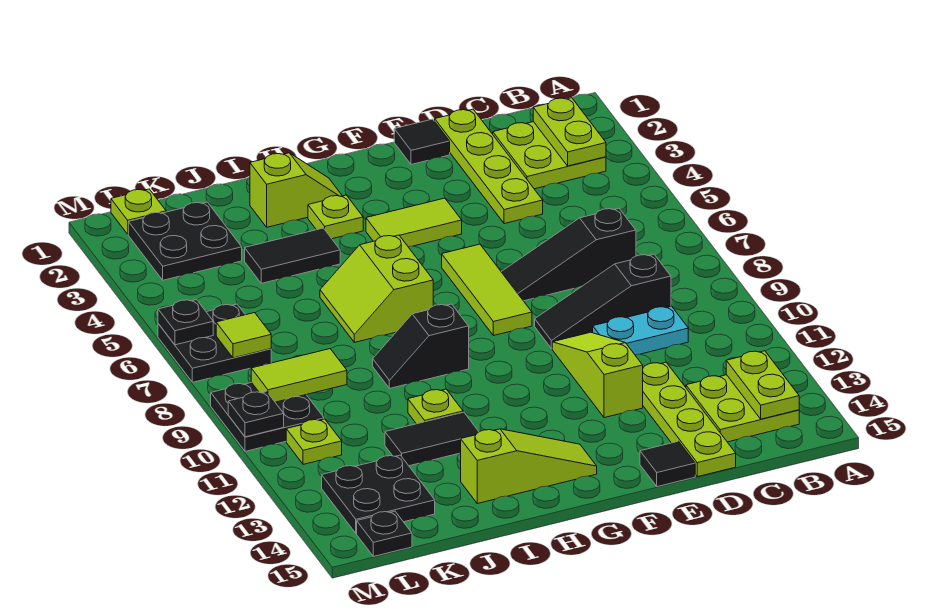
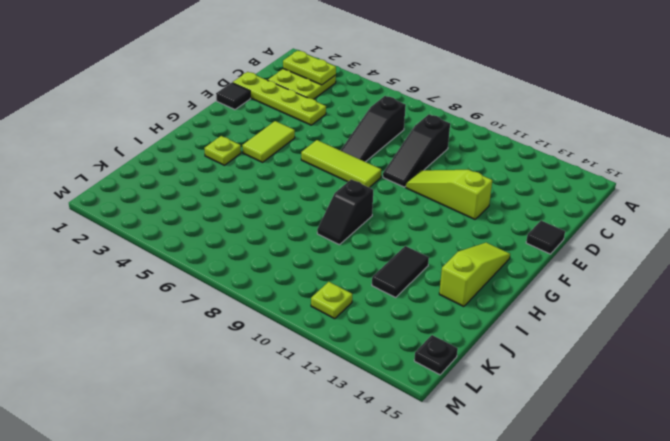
none -> lime plate B13:C14 level 1
none -> cyan plate C10:D10 level 1
none -> lime plate D12:D15 level 1
none -> lime slope H2:I2 level 1 top I

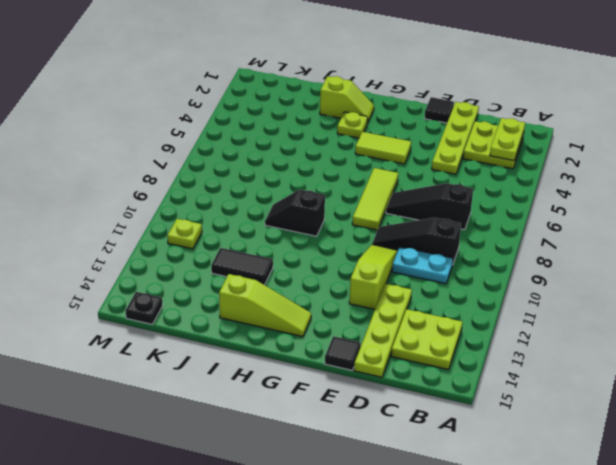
none -> lime slope H6:I7 level 1 top H
none -> black tile I4:J4 level 1
none -> lime plate I11 level 1
none -> black plate K2:L3 level 1

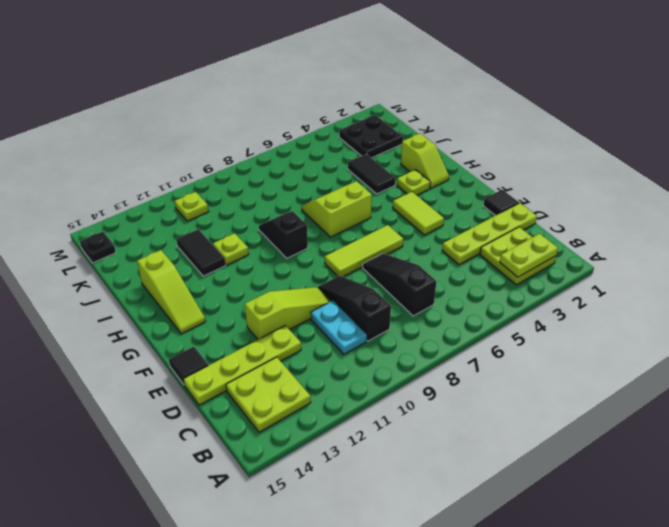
none -> black plate K13:L14 level 1
none -> lime plate L1 level 1
none -> black plate L6:M7 level 1
none -> black plate L9:M10 level 1

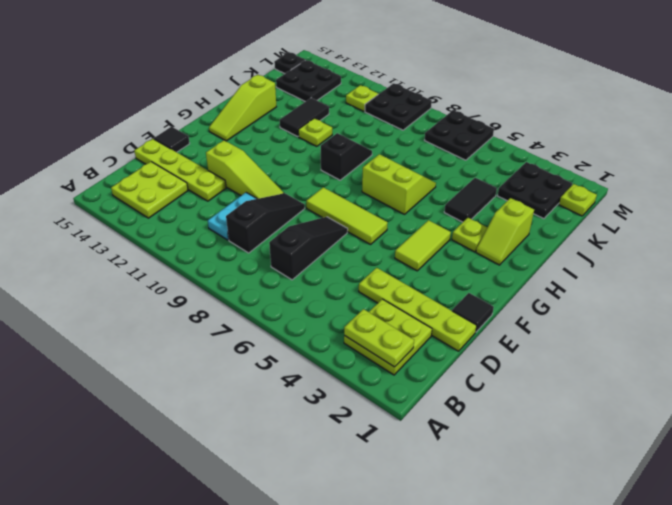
none -> lime plate B13:B14 level 2
none -> lime tile K9:L9 level 2
none -> lime tile L7 level 2
none -> black plate M6 level 2

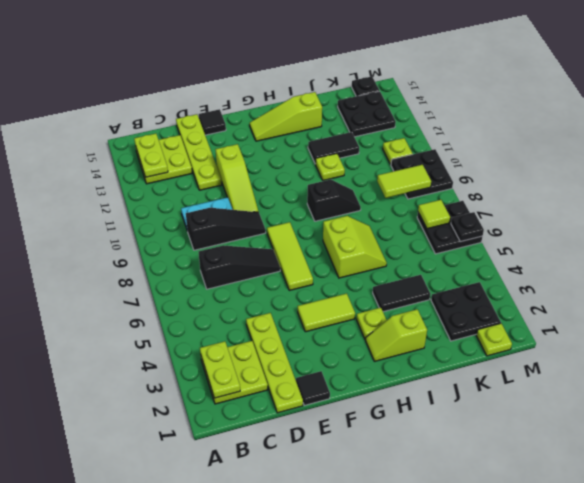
none -> black plate M10 level 2

